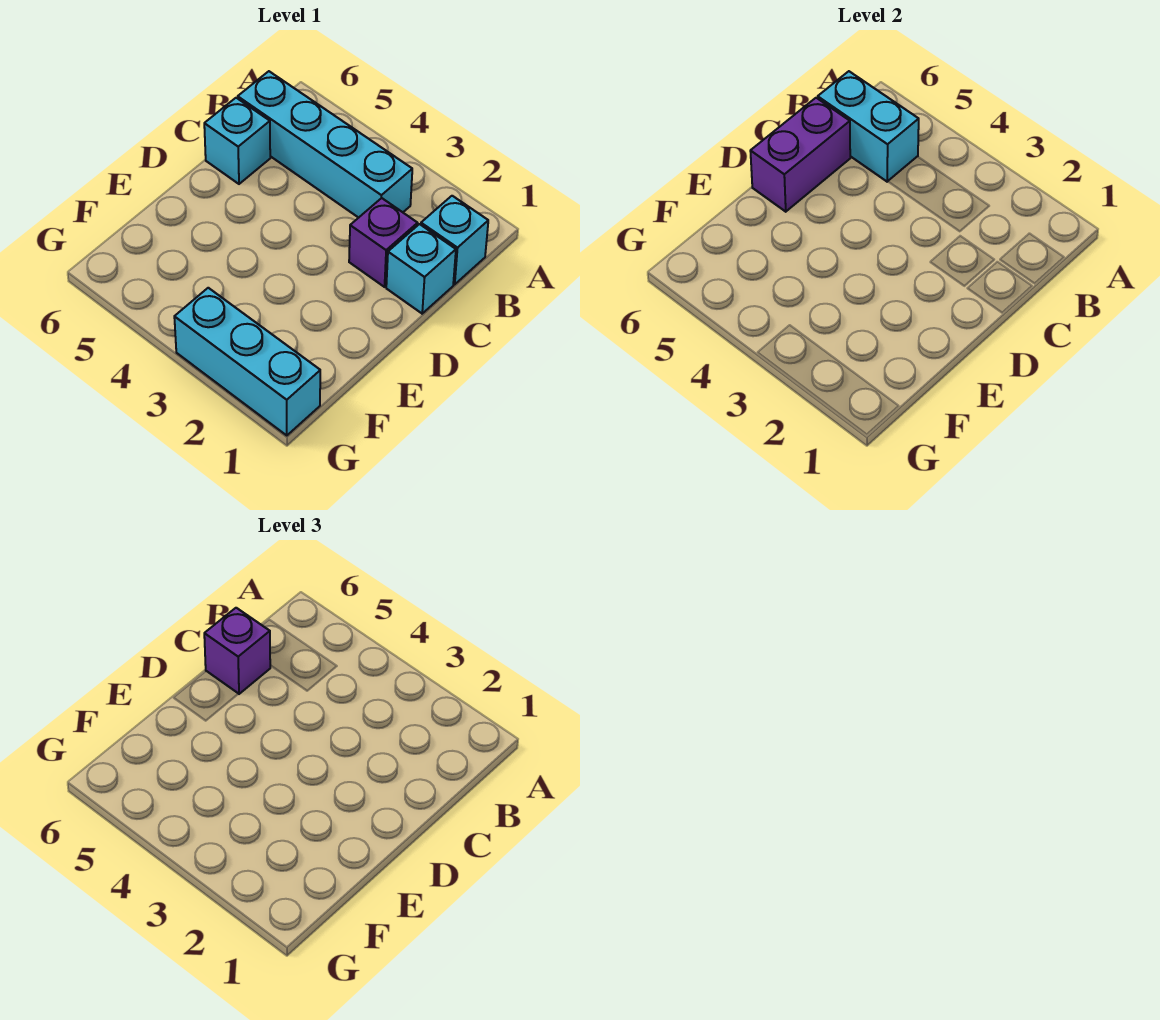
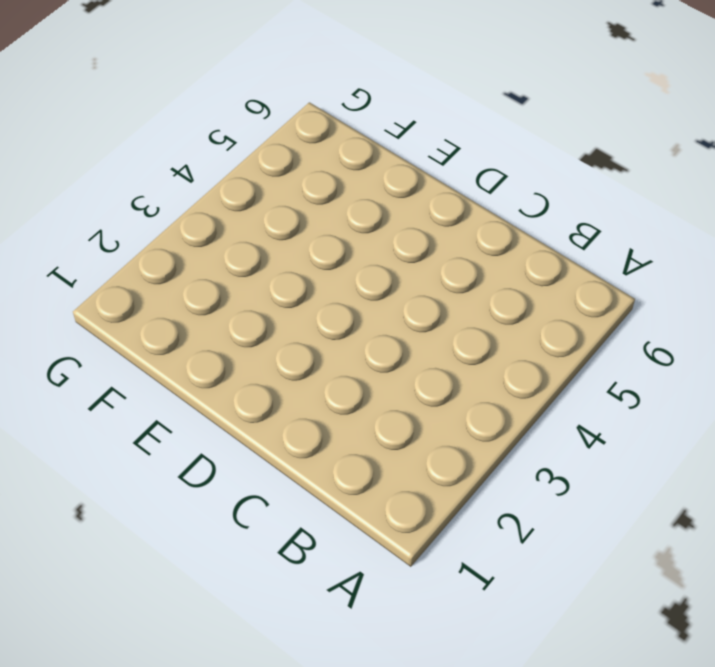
none -> cyan brick B1 level 1
none -> cyan brick B3:B6 level 1

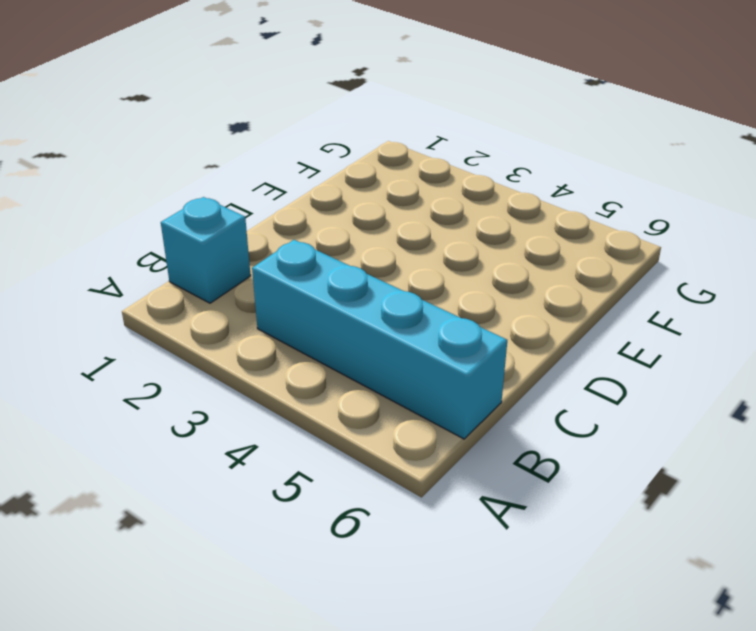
none -> cyan brick C1 level 1
none -> purple brick C2 level 1

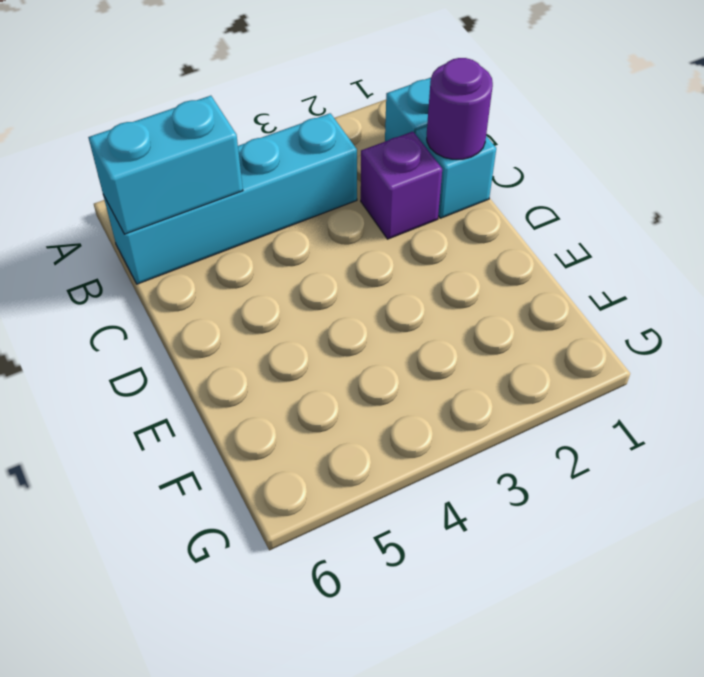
purple round brick C1 level 2 -> none
none -> cyan brick C6 level 1
none -> cyan brick G1:G3 level 1

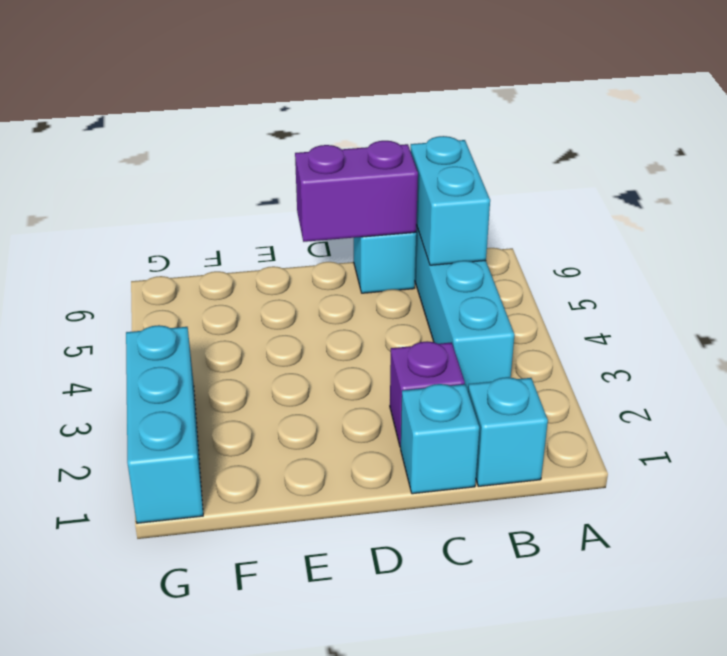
none -> purple brick C6 level 3

